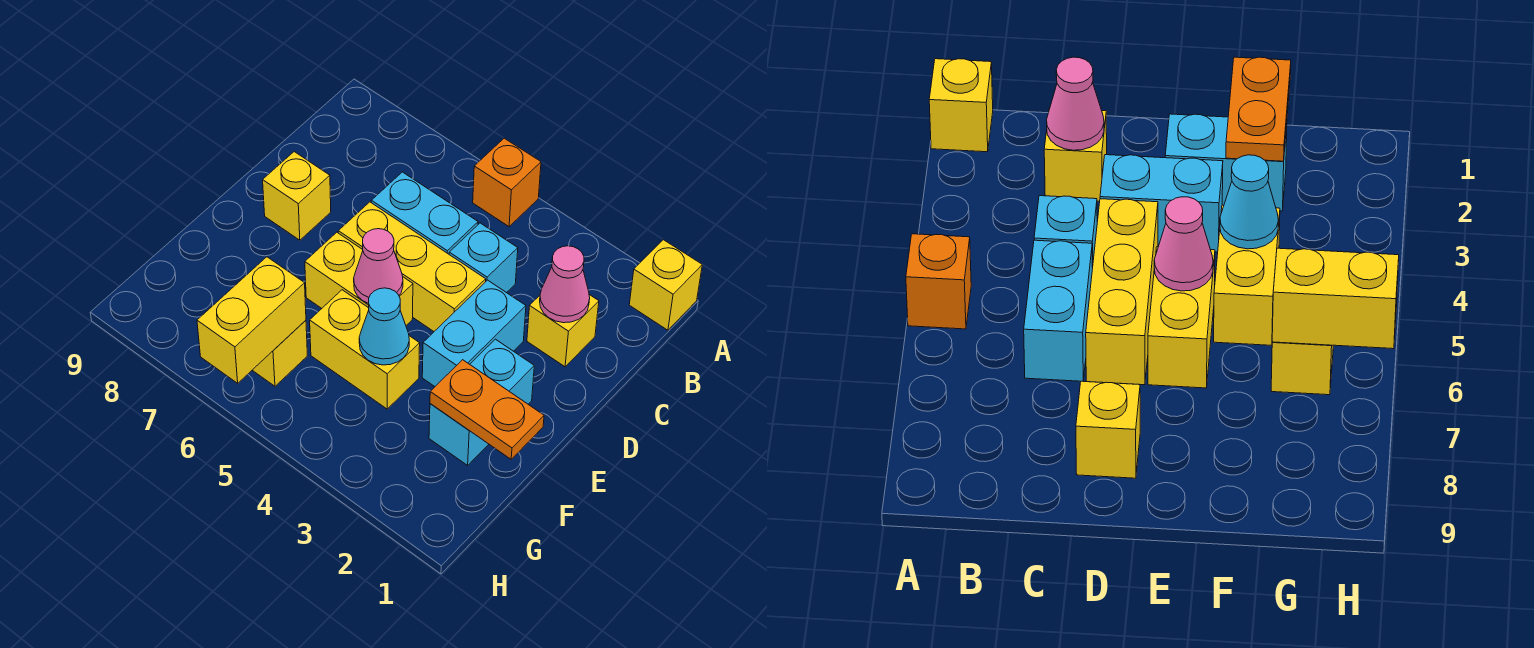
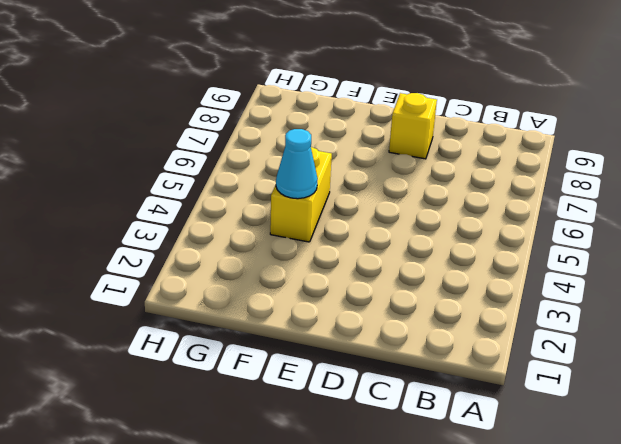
none -> yellow brick A1 level 1
none -> orange brick A5 level 1
none -> yellow brick C2 level 1

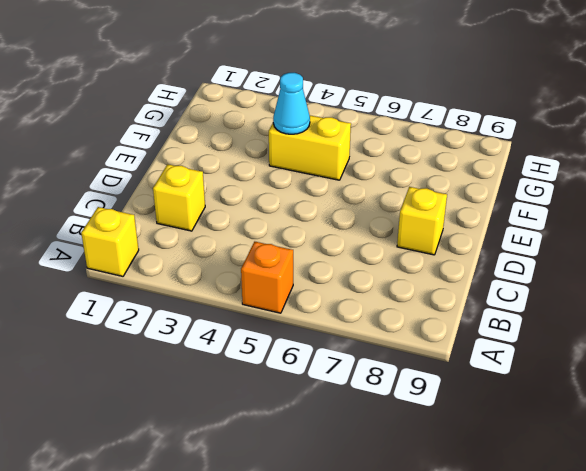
none -> cyan brick C4 level 1
none -> cyan brick C5:C6 level 1
none -> cyan brick D3:E3 level 1

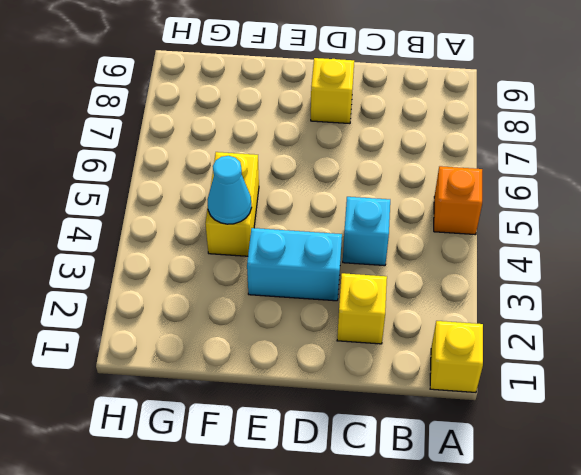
none -> cyan brick C5:C6 level 1
none -> yellow brick D4:D6 level 1
none -> cyan brick E2:F2 level 1

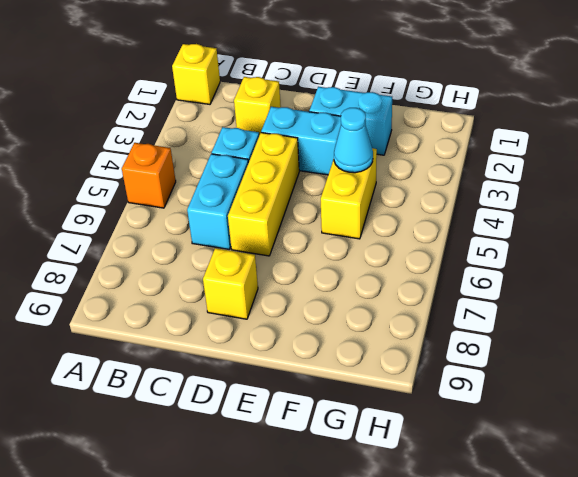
none -> yellow brick E5:E6 level 1
none -> yellow brick G6 level 1
none -> pink cone C2 level 2

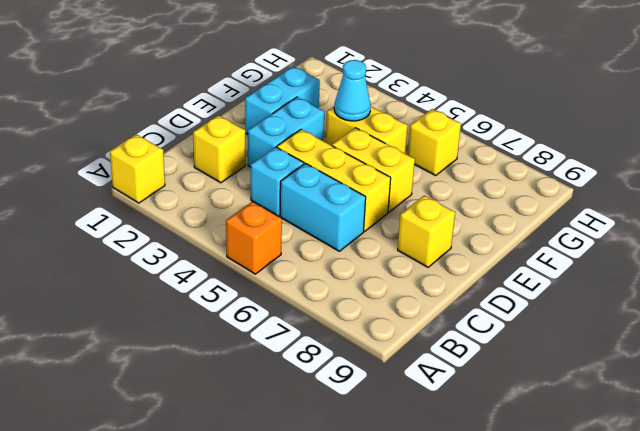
none -> pink cone C2 level 2
none -> pink cone E5 level 2
none -> orange plate F1:F2 level 2

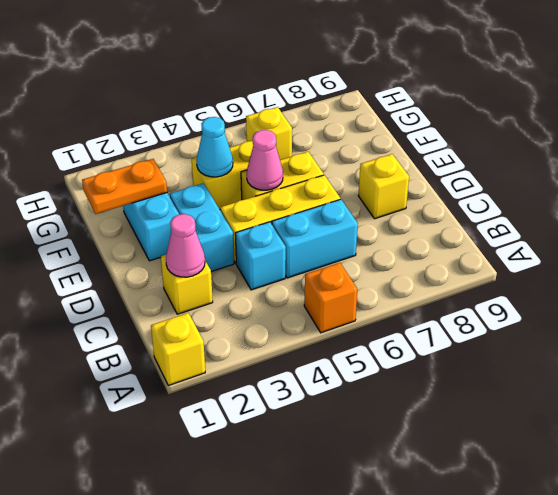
none -> yellow brick G6:H6 level 2

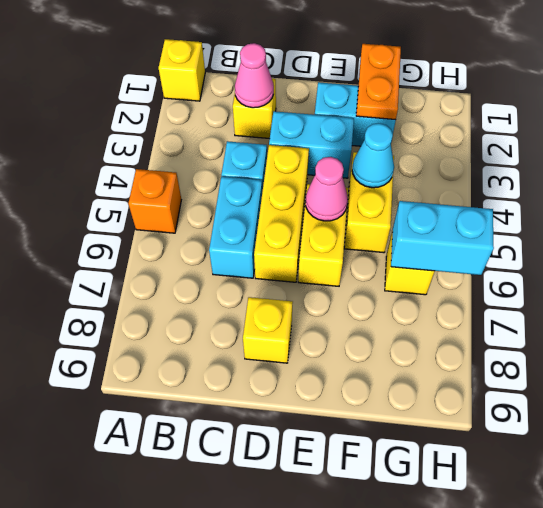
cyan brick G6:H6 level 2 -> yellow brick G6:H6 level 2

